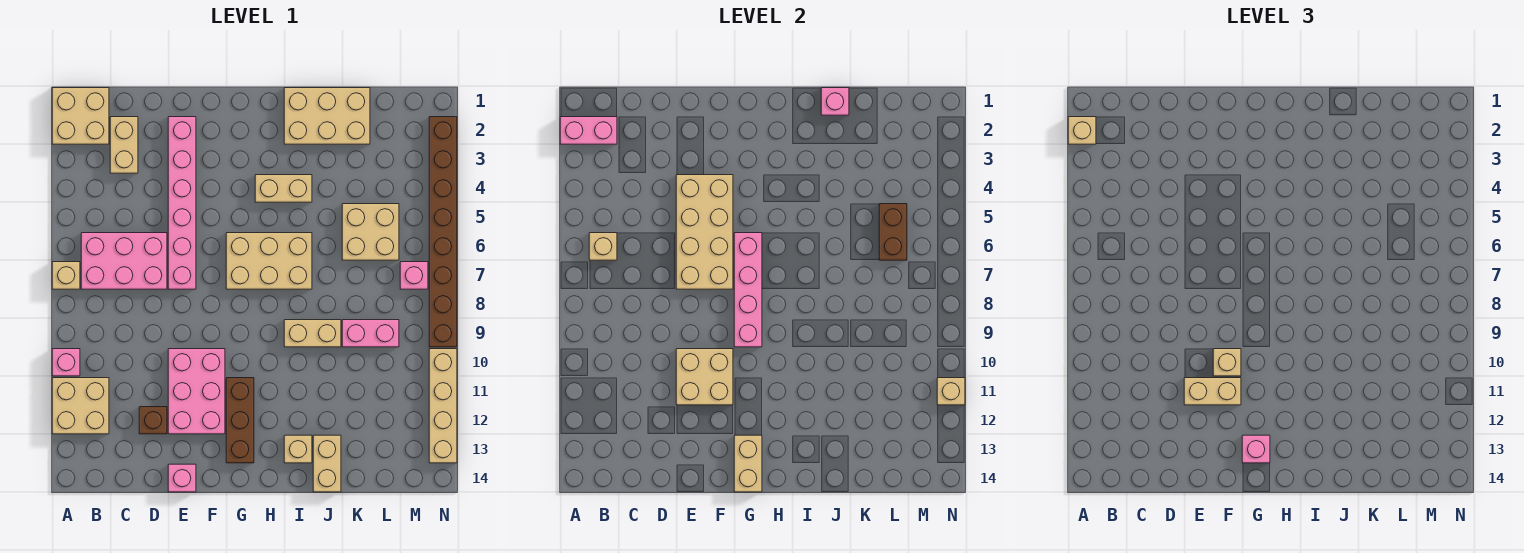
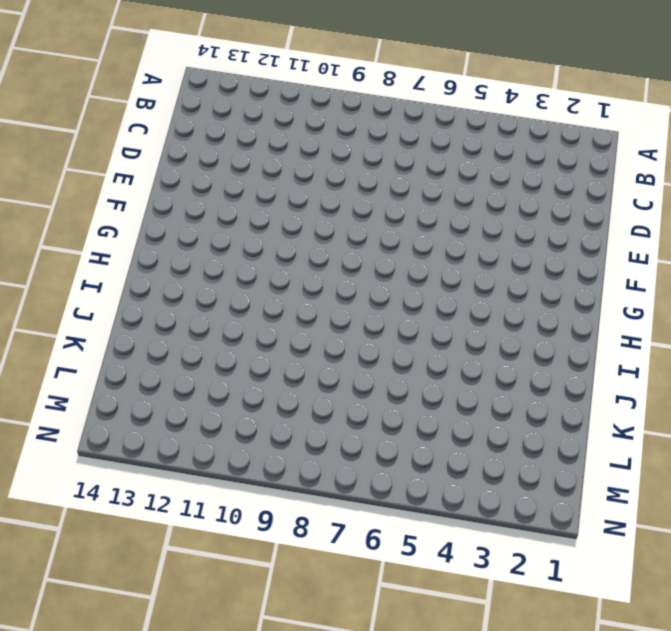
none -> tan brick A1:B2 level 1
none -> tan brick A7 level 1
none -> pink brick A10 level 1
none -> tan brick A11:B12 level 1

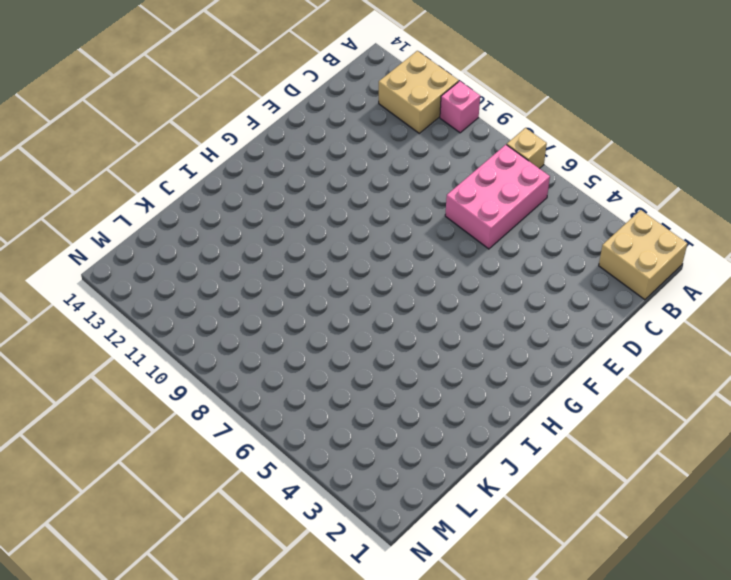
none -> tan brick C2:C3 level 1
none -> brown brick D12 level 1
none -> pink brick E2:E7 level 1
none -> pink brick E10:F12 level 1

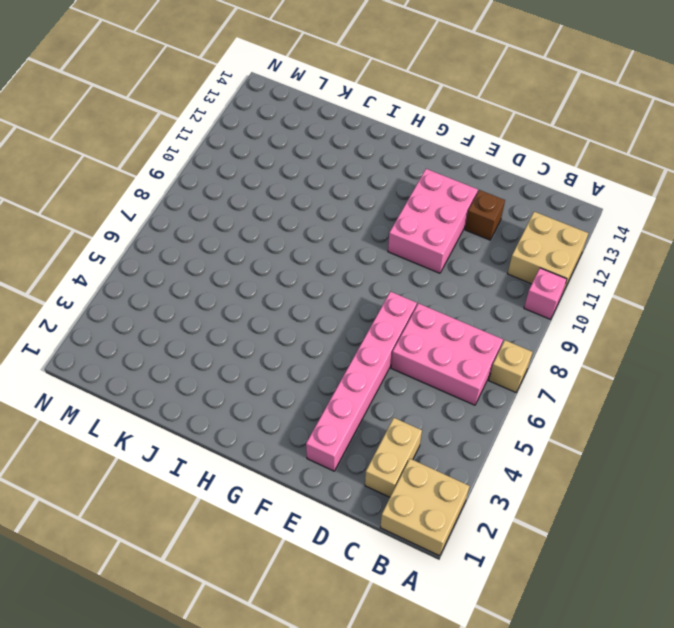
none -> pink brick E14 level 1
none -> tan brick G6:I7 level 1
none -> brown brick G11:G13 level 1
none -> tan brick H4:I4 level 1

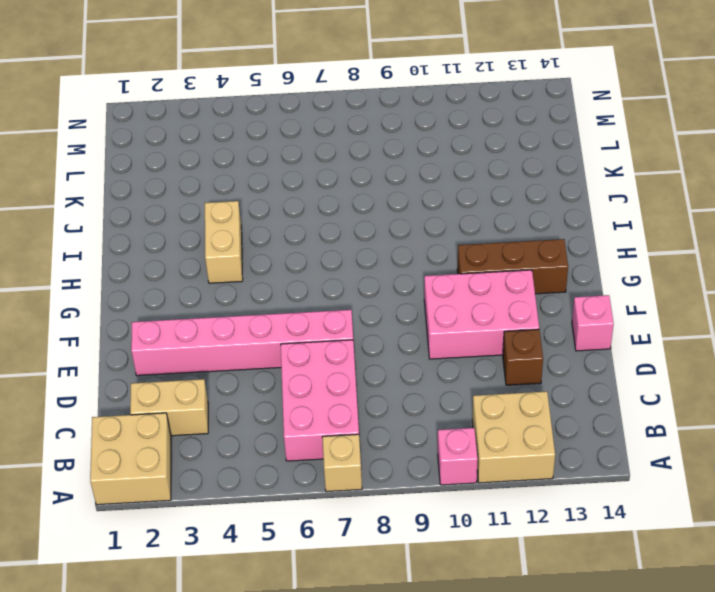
none -> tan brick G6:I7 level 1
none -> tan brick I1:K2 level 1
none -> tan brick I9:J9 level 1
none -> tan brick I13 level 1

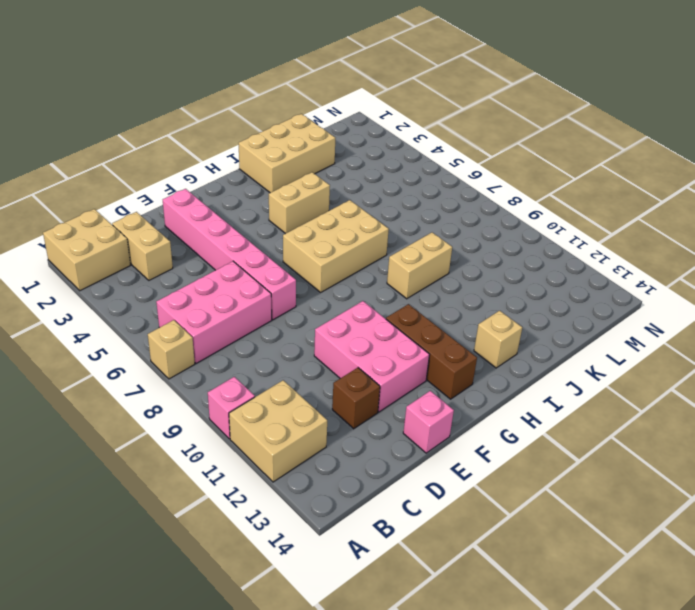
none -> tan brick J13:J14 level 1
none -> tan brick K5:L6 level 1
none -> pink brick K9:L9 level 1
none -> pink brick M7 level 1

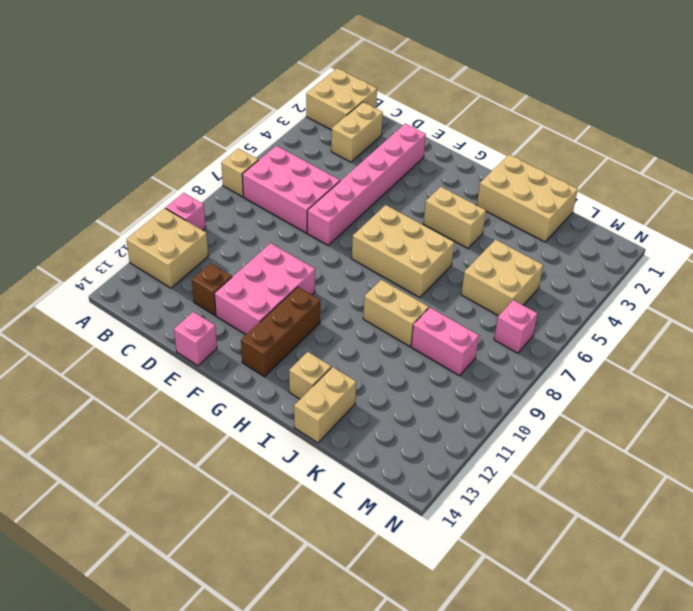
none -> brown brick N2:N9 level 1
none -> tan brick N10:N13 level 1
none -> pink brick A2:B2 level 2
none -> tan brick B6 level 2

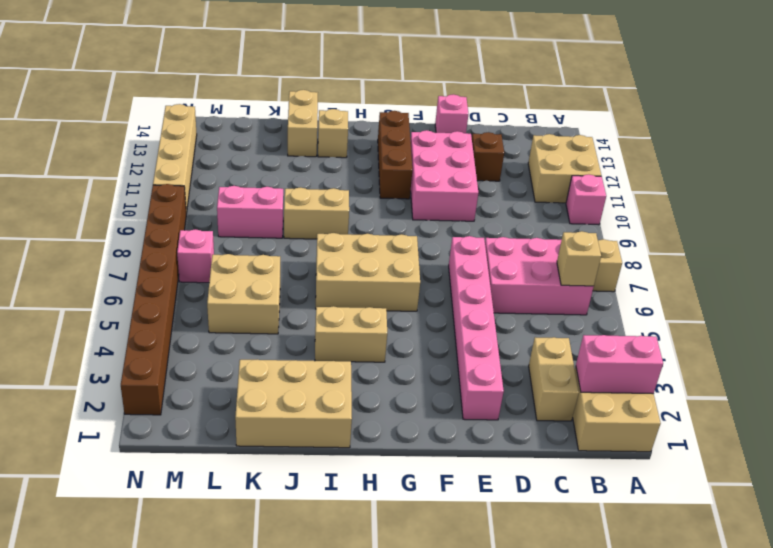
none -> tan brick E4:F7 level 2
none -> tan brick E10:F11 level 2
none -> pink brick G6:G9 level 2
none -> tan brick G13:G14 level 2

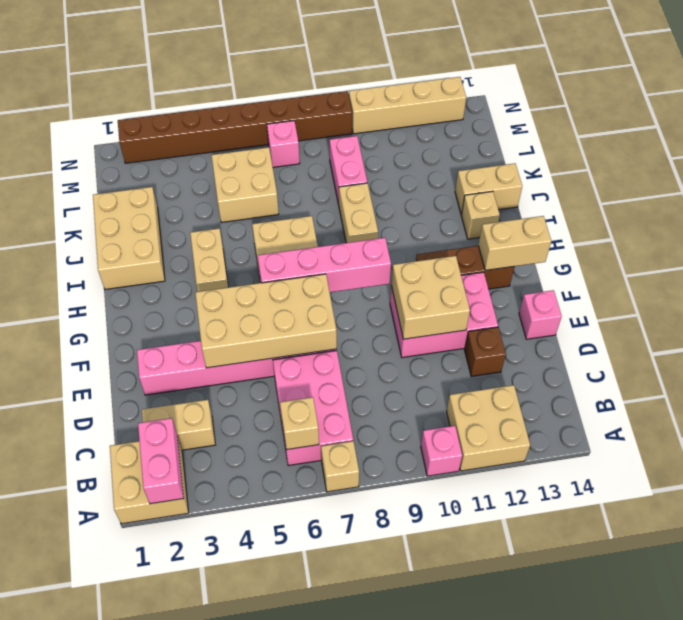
none -> pink brick J1 level 2
none -> brown brick L5:L6 level 2
none -> tan brick N11 level 2
none -> tan brick A2 level 3

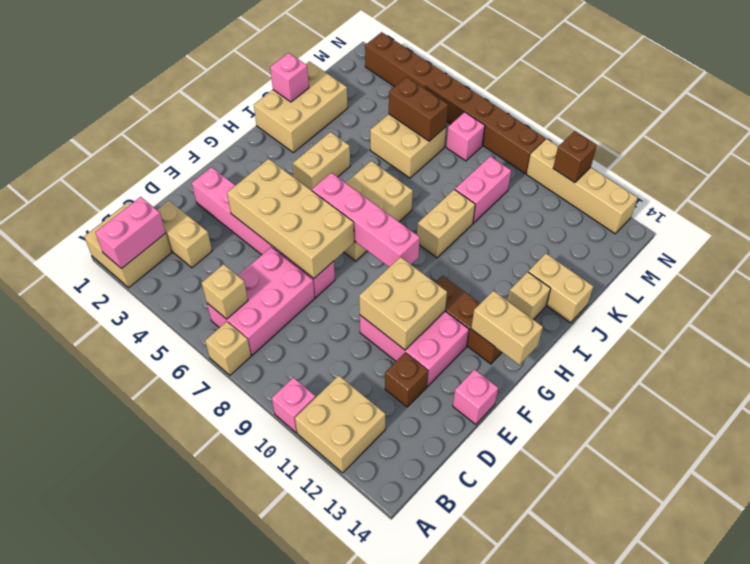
brown brick N11 level 2 -> tan brick N11 level 2
none -> tan brick A2 level 3
none -> tan brick E11:F11 level 3
none -> tan brick F10 level 3
none -> pink brick G13 level 3

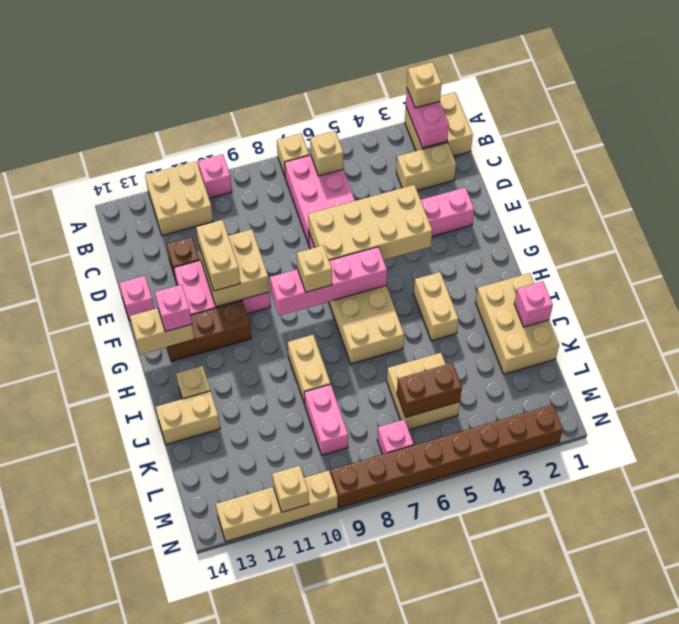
tan brick G8 level 3 -> tan brick F10 level 3

